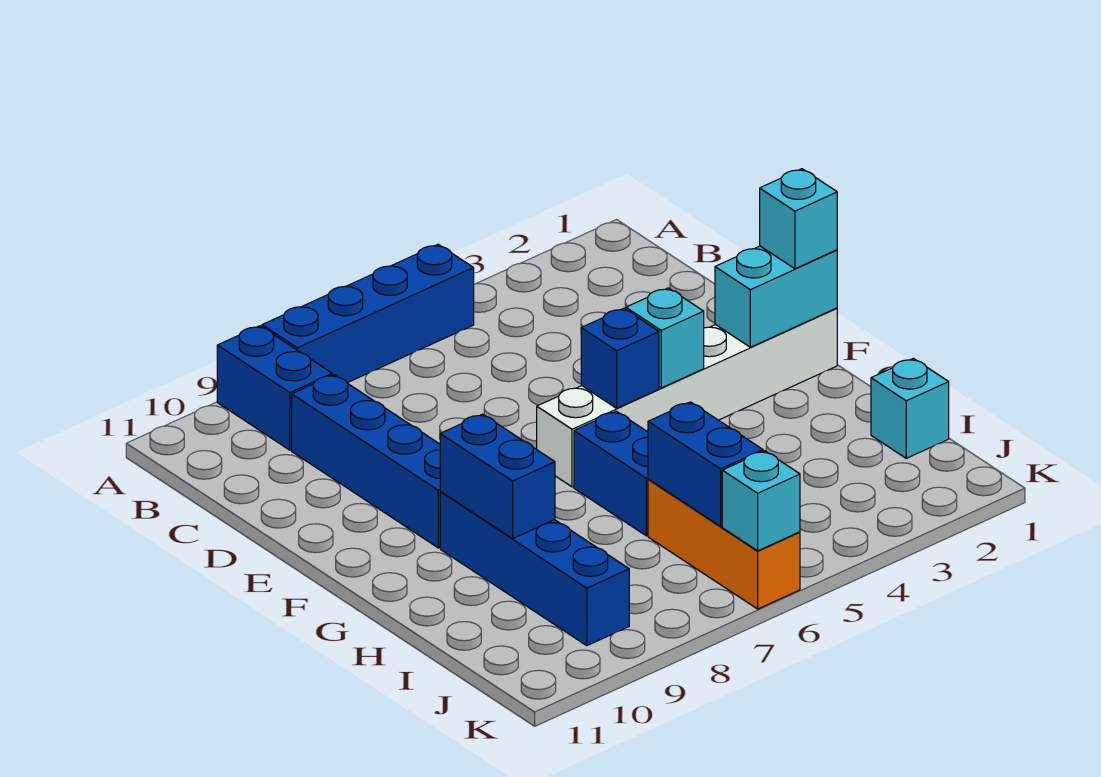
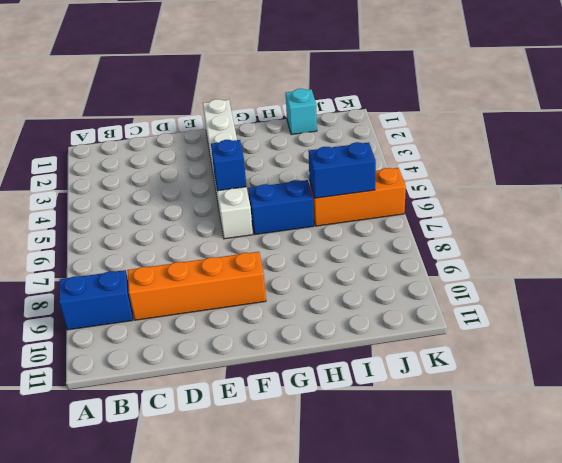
orange brick C9:F9 level 1 -> blue brick C9:F9 level 1
none -> blue brick A5:A8 level 1
none -> blue brick G9:J9 level 1
none -> cyan brick F1:F2 level 2

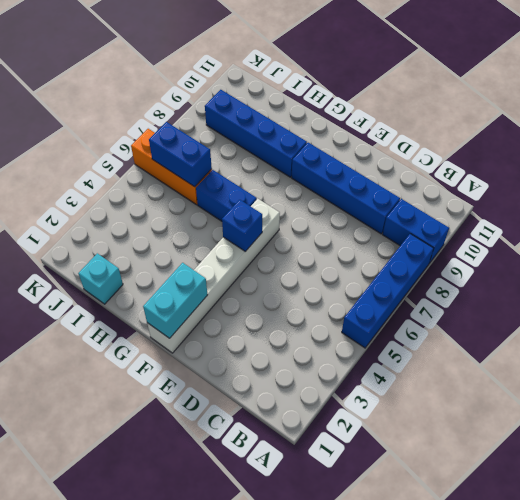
none -> cyan brick F4 level 2
none -> blue brick G9:H9 level 2
none -> cyan brick K6 level 2

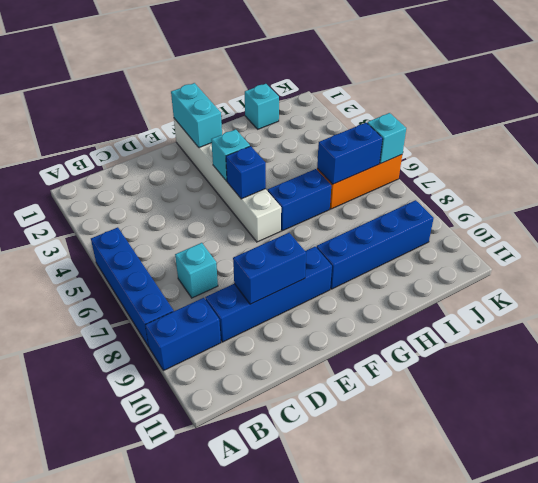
cyan brick C7 level 1 -> cyan brick F1 level 3
blue brick D9:E9 level 2 -> blue brick G9:H9 level 2

